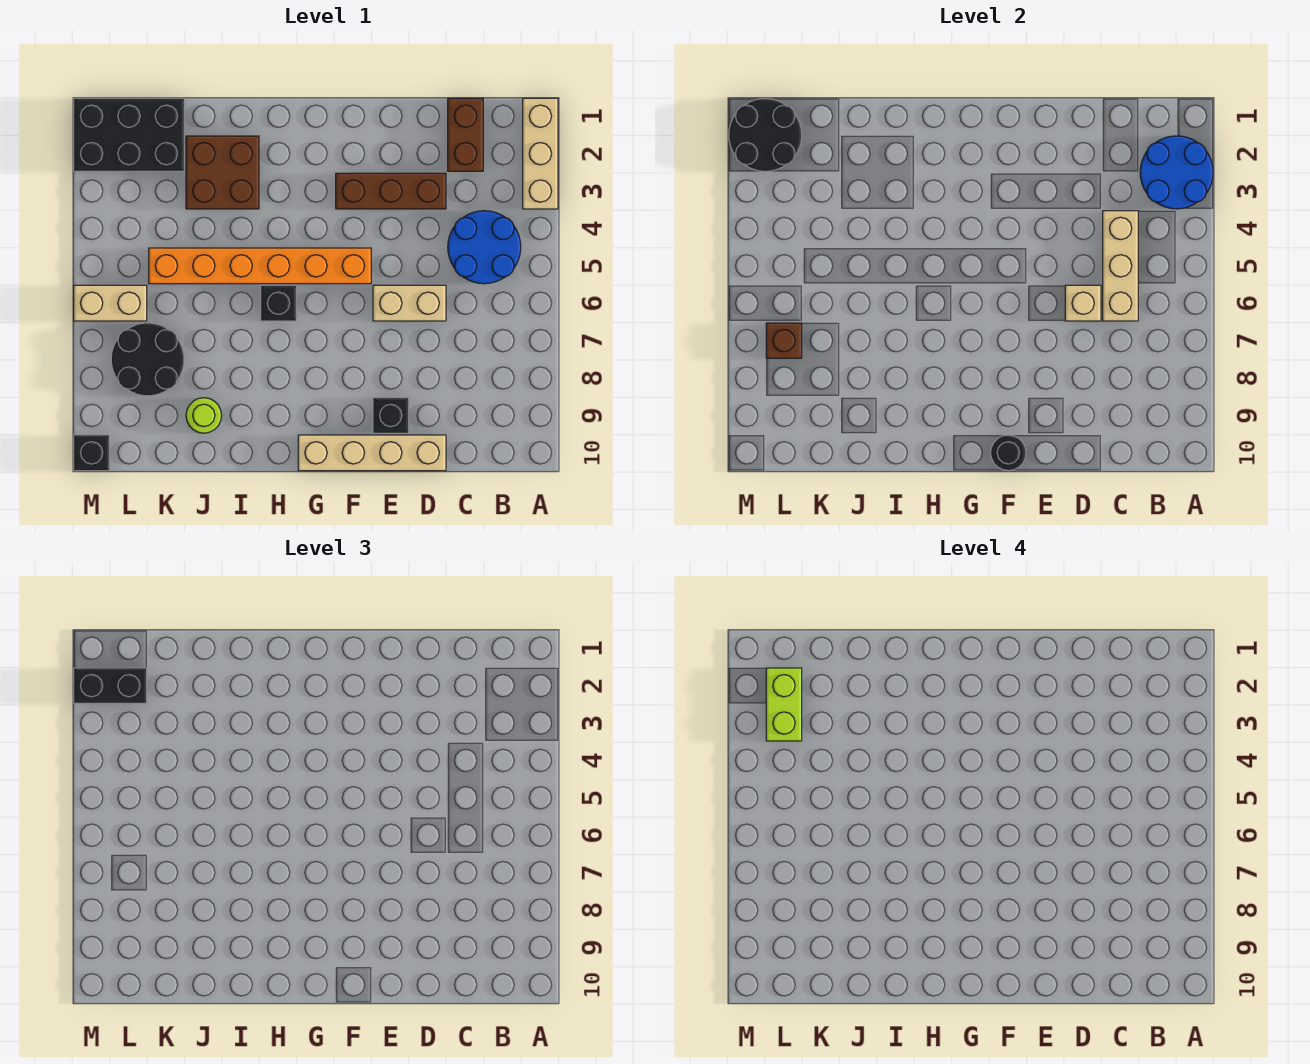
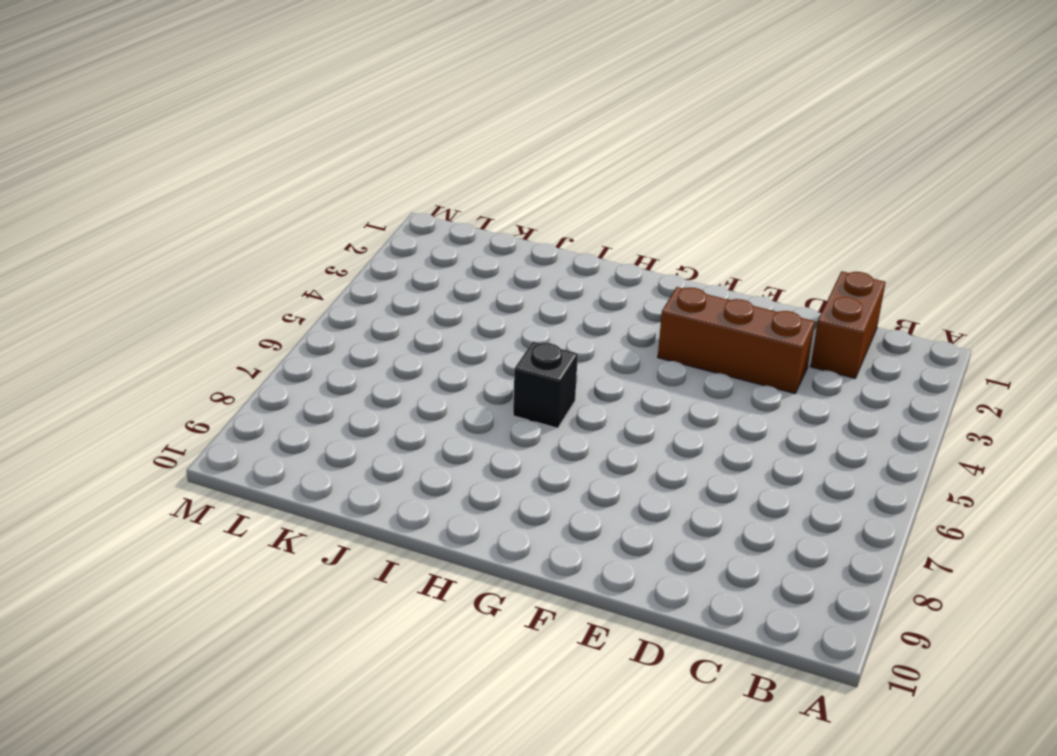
none -> tan brick A1:A3 level 1
none -> blue round brick B4:C5 level 1
none -> tan brick D6:E6 level 1

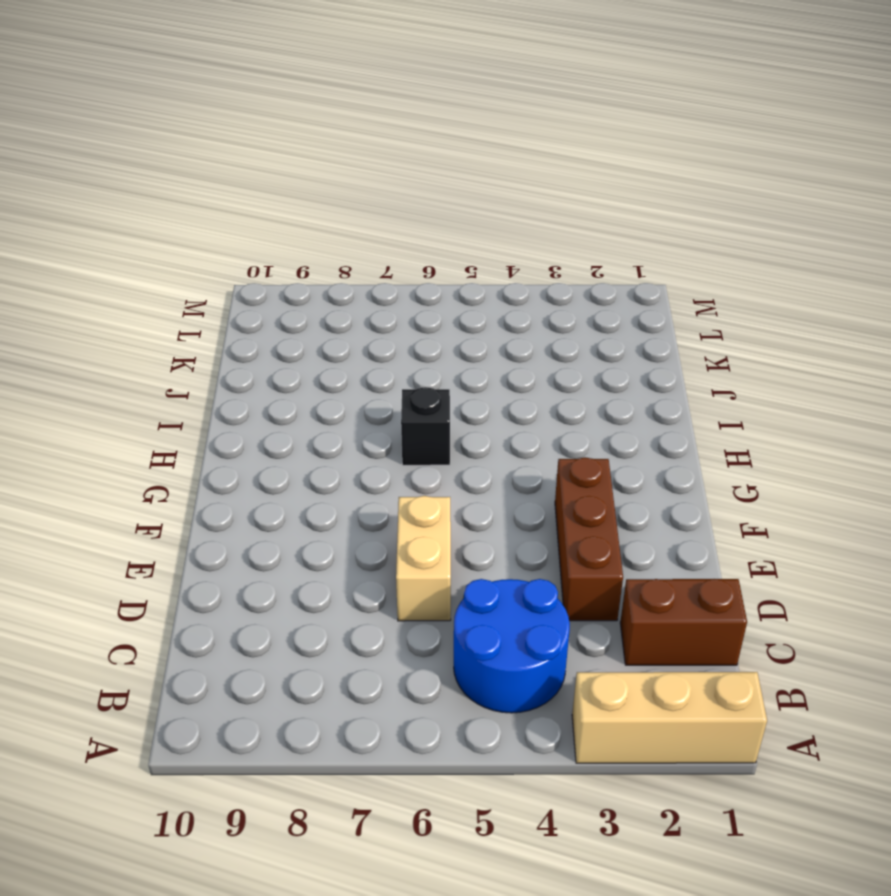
none -> tan brick D10:G10 level 1
none -> black brick E9 level 1
none -> orange brick F5:K5 level 1

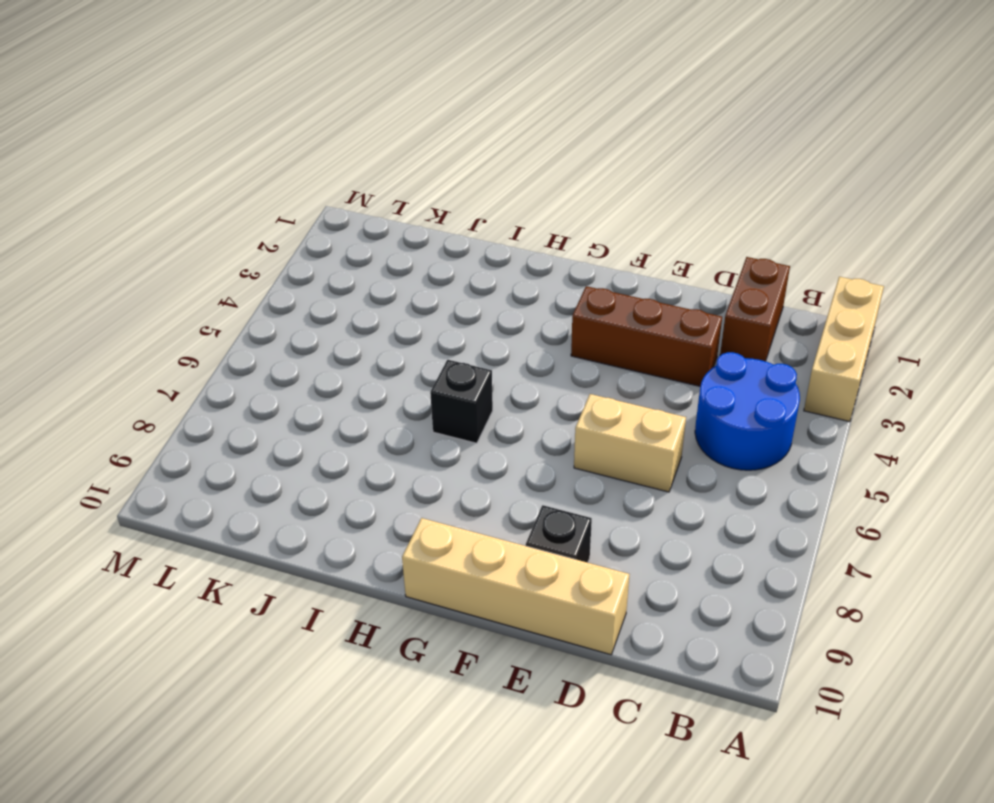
none -> orange brick F5:K5 level 1
none -> brown brick I2:J3 level 1
none -> lime round brick J9 level 1

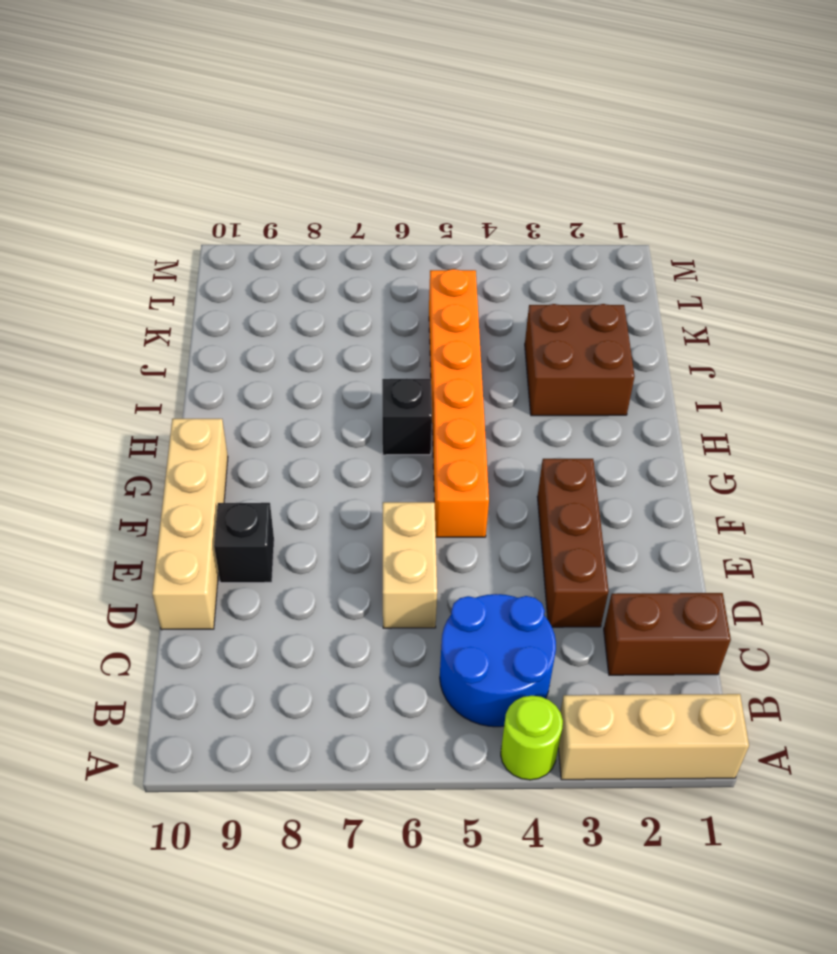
lime round brick A4 level 1 -> lime round brick J9 level 1
none -> black brick K1:M2 level 1
none -> black round brick K7:L8 level 1
none -> tan brick L6:M6 level 1

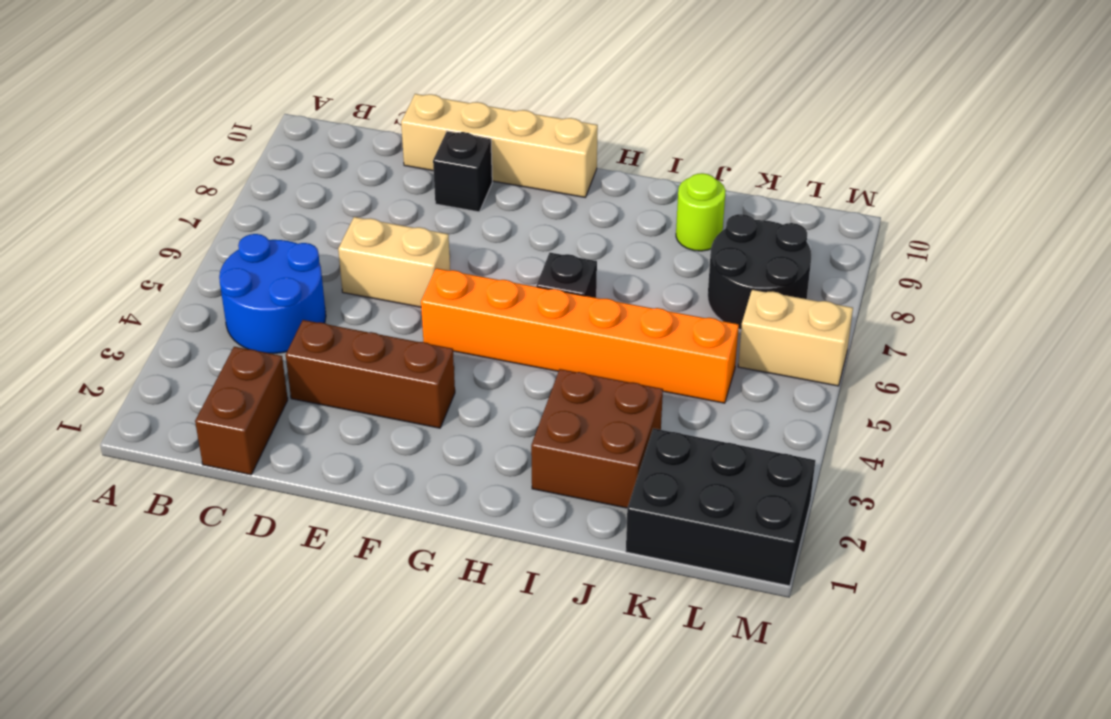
none -> tan brick A1:A3 level 1
none -> black brick M10 level 1
none -> blue round brick A2:B3 level 2

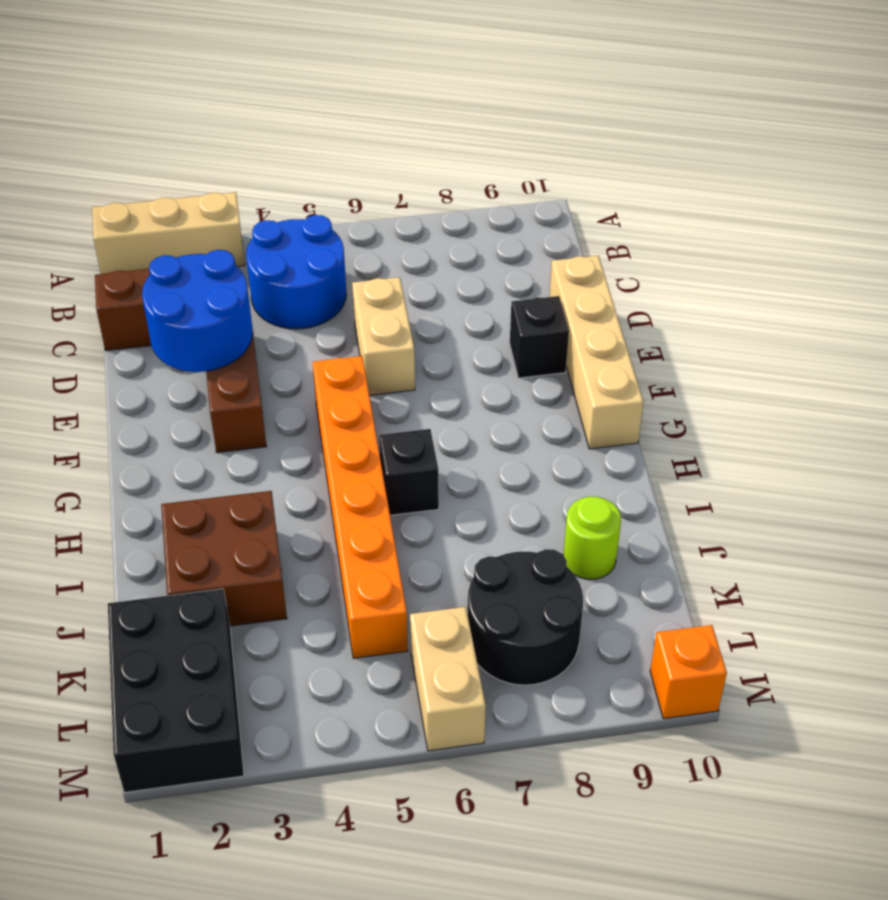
blue round brick D2:E3 level 2 -> blue round brick A2:B3 level 2
orange brick M10 level 1 -> black brick M10 level 1
none -> tan brick C4:C6 level 2
none -> tan brick D6 level 2
none -> black round brick F10 level 2

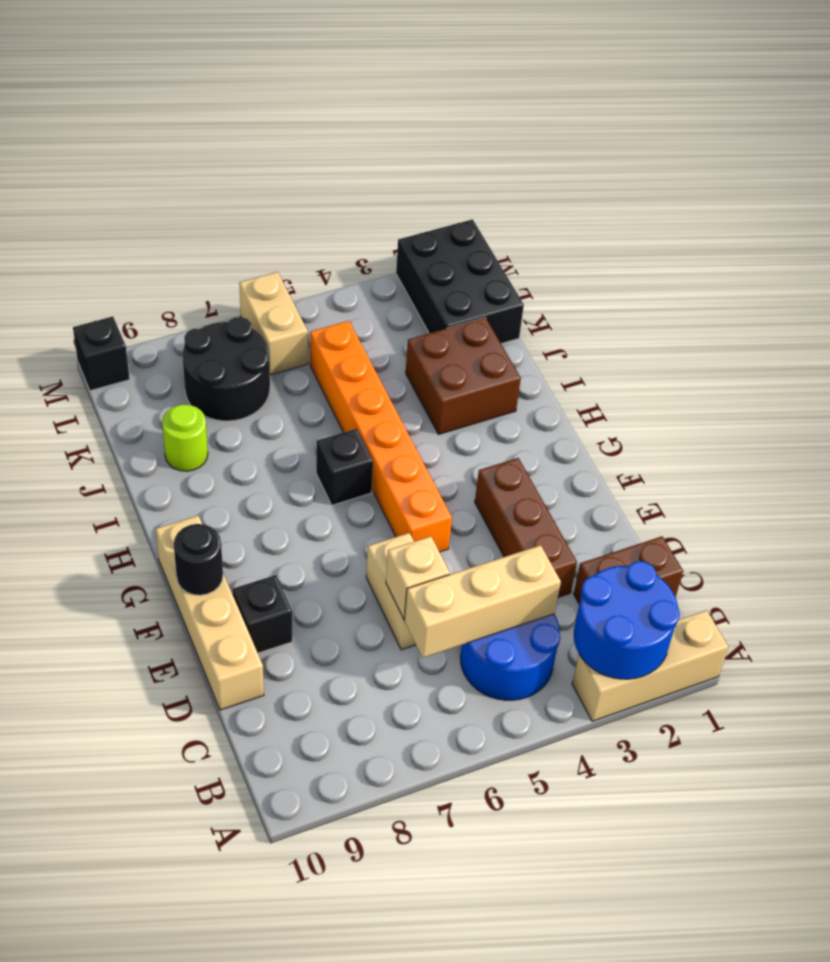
none -> black round brick L1:M2 level 2
none -> brown brick L7 level 2
none -> black brick L2:M2 level 3

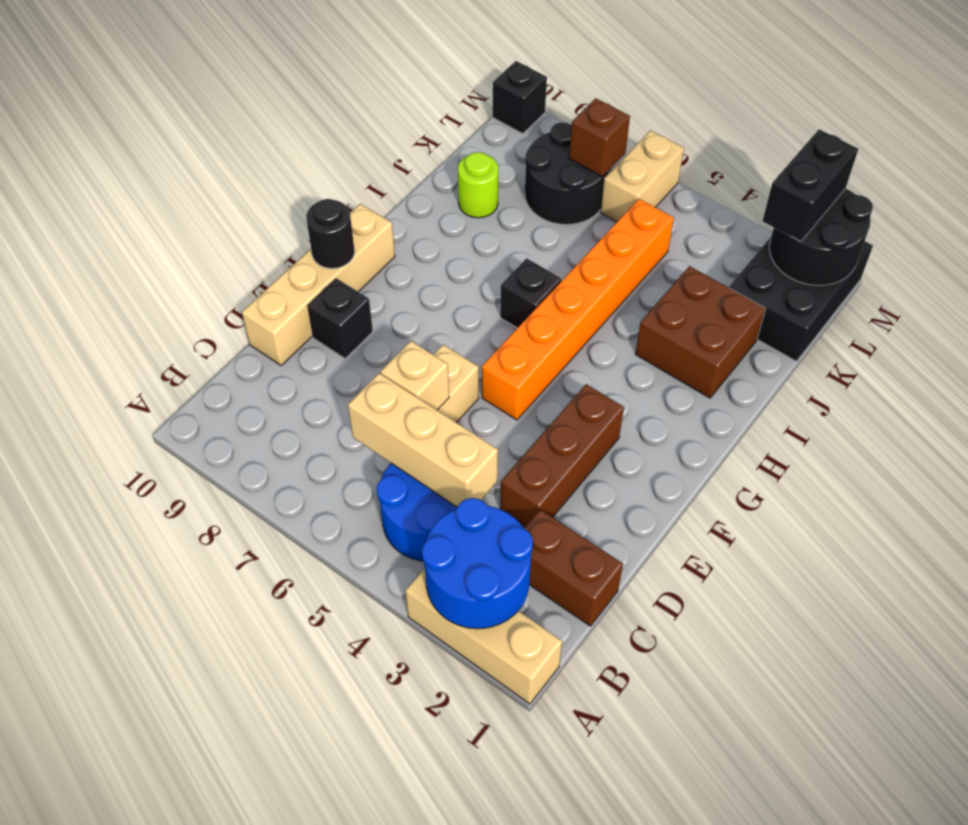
none -> lime brick L2:L3 level 4

